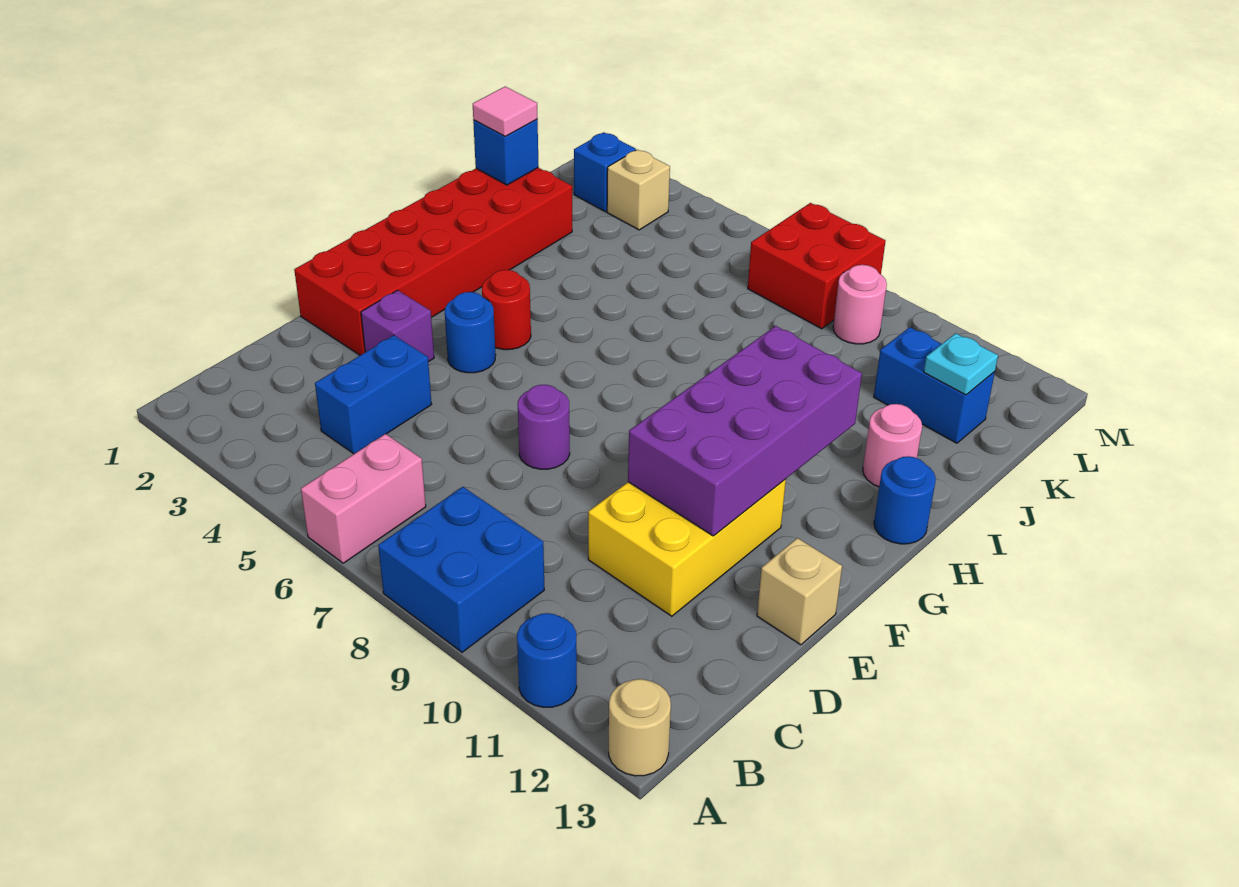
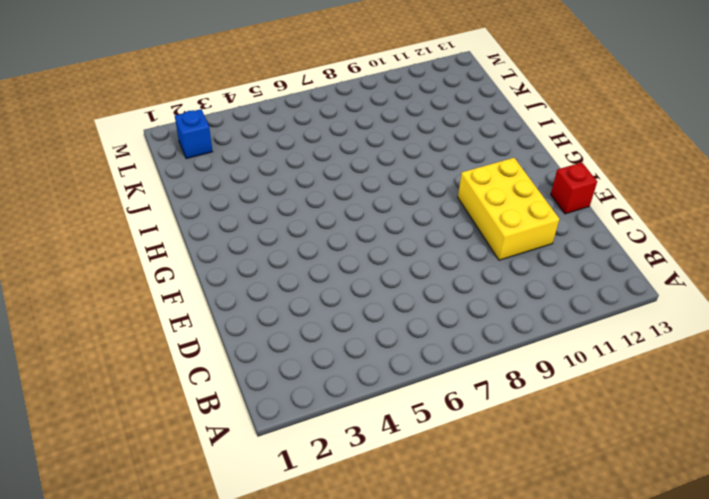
red brick E13 level 1 -> tan brick E13 level 1
none -> pink brick A6:B6 level 1
none -> blue brick A8:B9 level 1
none -> blue round brick A11 level 1

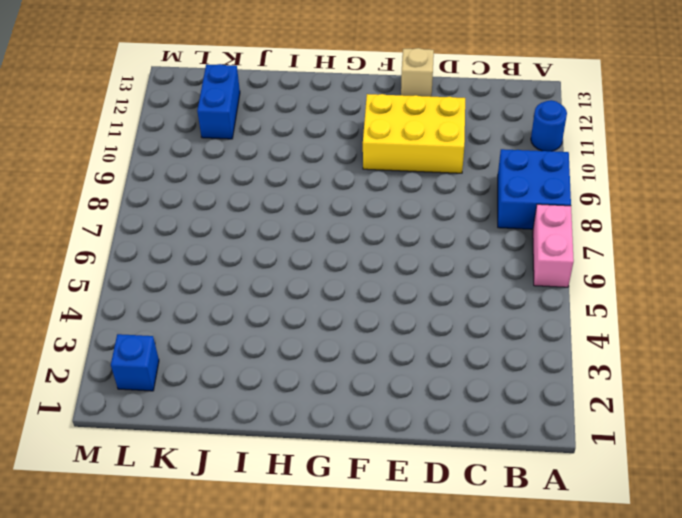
pink brick A6:A7 level 1 -> pink brick A6:B6 level 1
none -> tan round brick A13 level 1
none -> blue brick C4:D4 level 1
none -> red brick E1:J2 level 1

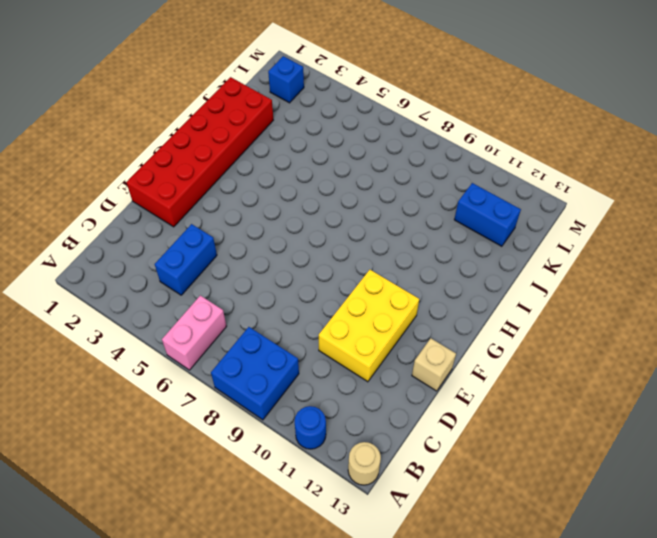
none -> purple brick E3 level 1
none -> purple round brick E7 level 1
none -> blue round brick F4 level 1

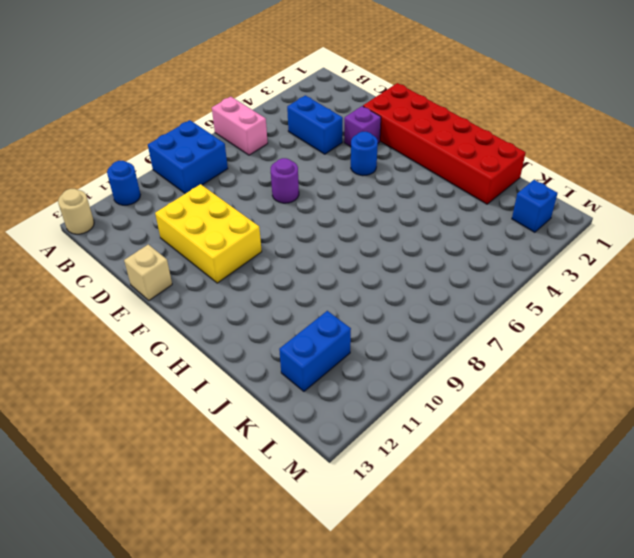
none -> red round brick G4 level 1
none -> blue round brick H13 level 1
none -> pink round brick I12 level 1

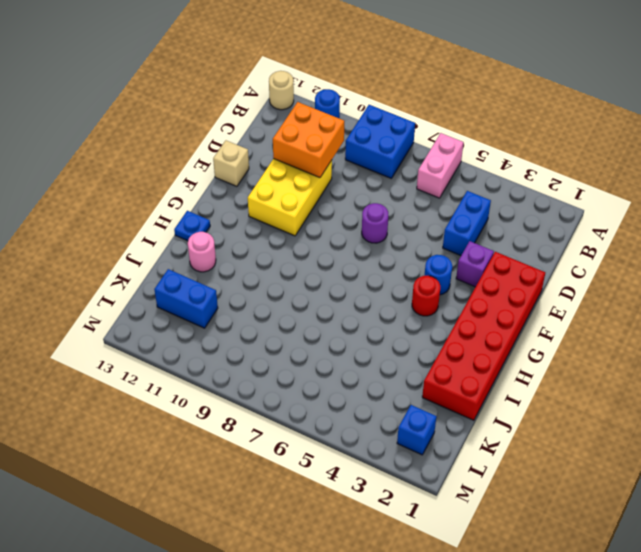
orange brick C10:D11 level 2 -> none
blue plate H13 level 1 -> blue round brick H13 level 1
none -> tan brick L3 level 1
none -> red brick L7:M8 level 1
none -> pink round brick L9 level 1

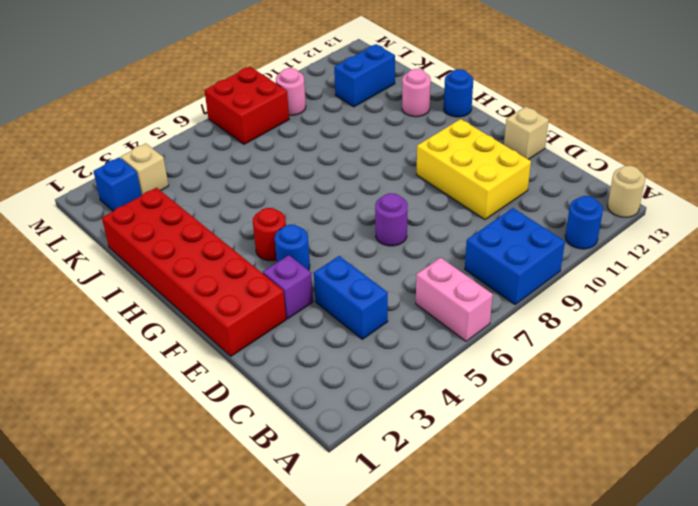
none -> purple brick E10:H11 level 2
none -> blue brick J1 level 2
none -> cyan plate K12 level 2

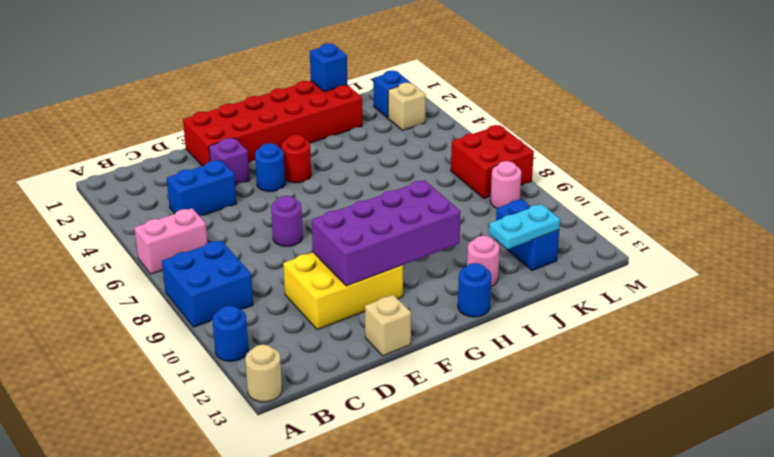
cyan plate J12:K12 level 2 -> cyan plate K12 level 2
none -> pink tile J1 level 3

